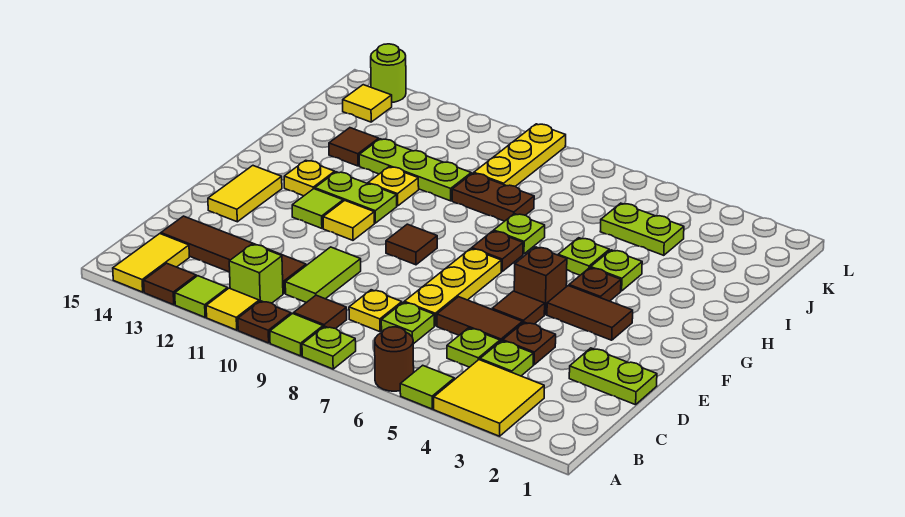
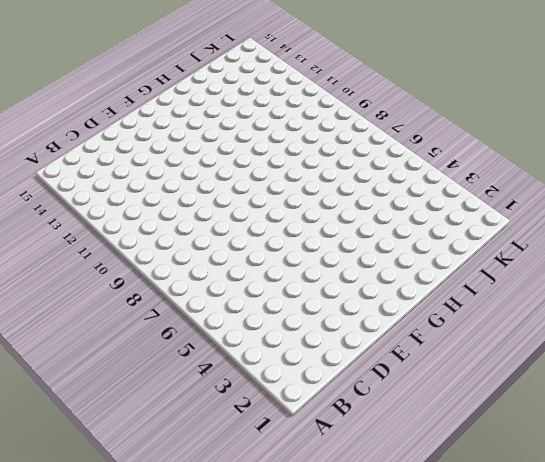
none -> yellow tile A3:B4 level 1
none -> lime tile A5 level 1
none -> brown round brick A6 level 1
none -> lime plate A8 level 1

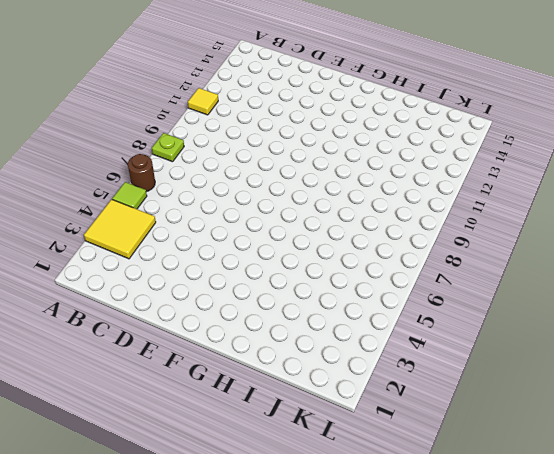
none -> lime tile A9 level 1
none -> brown plate A10 level 1
none -> lime tile A12 level 1
none -> brown tile A13 level 1

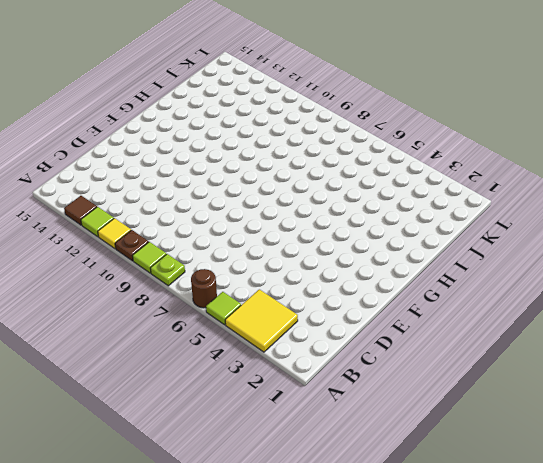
none -> yellow tile A14:B14 level 1
none -> brown tile B9 level 1
none -> lime brick B11 level 1
none -> lime plate C4 level 1

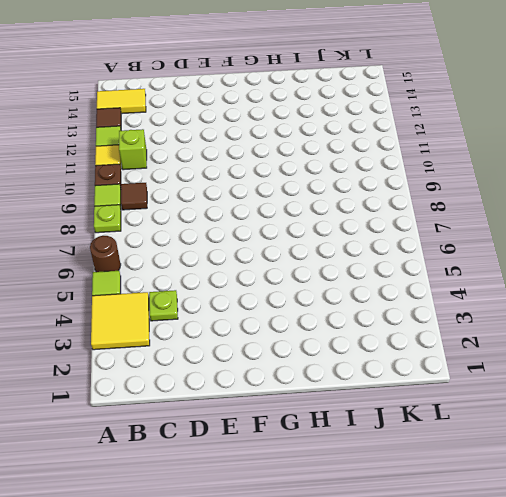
none -> lime plate C5 level 1
none -> lime plate C7 level 1
none -> yellow plate C8 level 1
none -> lime tile C10:D10 level 1

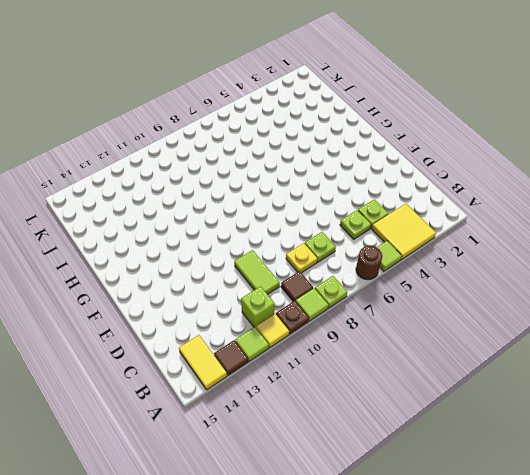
none -> brown tile C11:C14 level 1
none -> lime plate D1:D2 level 1
none -> brown plate D4 level 1
none -> brown tile D5:D6 level 1

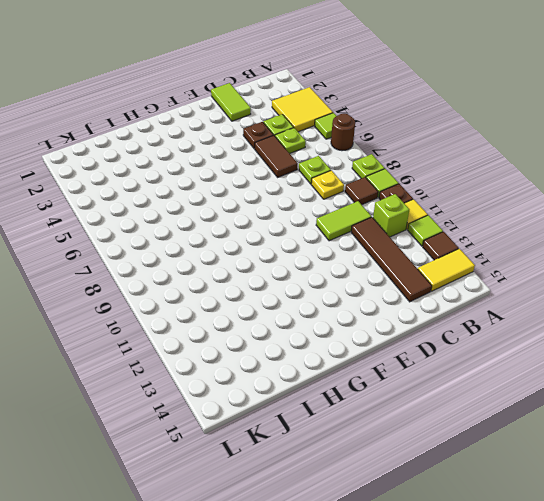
lime tile D1:D2 level 1 -> lime plate D1:D2 level 1
none -> yellow plate D7:F7 level 1
none -> brown tile E5 level 1
none -> yellow tile E14:F14 level 1
none -> brown tile F3:F4 level 1

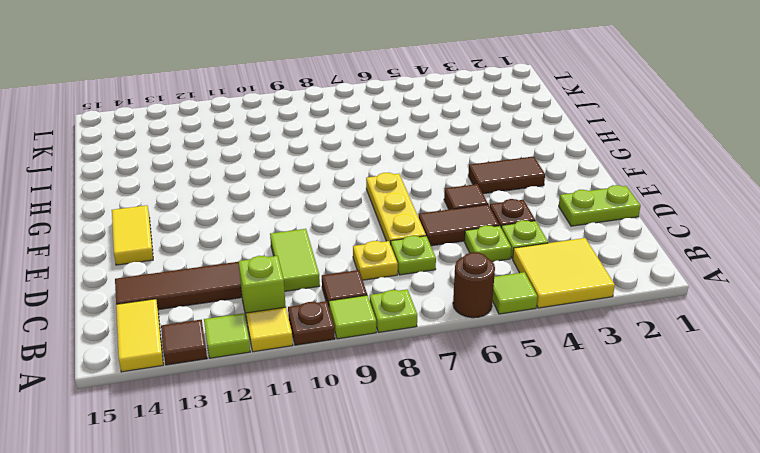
none -> brown brick F5 level 1
none -> brown tile F9 level 1
none -> yellow tile F11 level 1
none -> lime tile F12 level 1

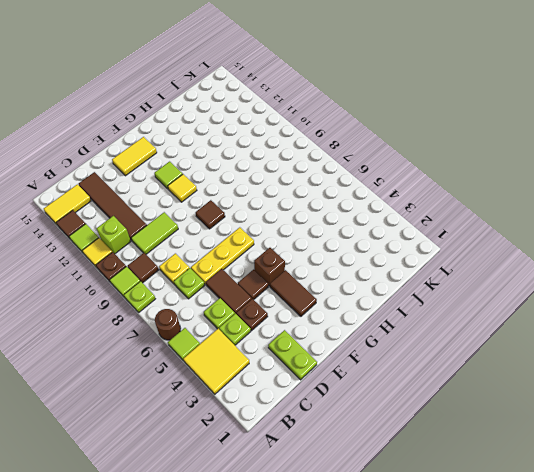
none -> brown plate G4 level 1
none -> brown plate G7 level 1
none -> lime plate G11:G12 level 1
none -> yellow plate G13 level 1

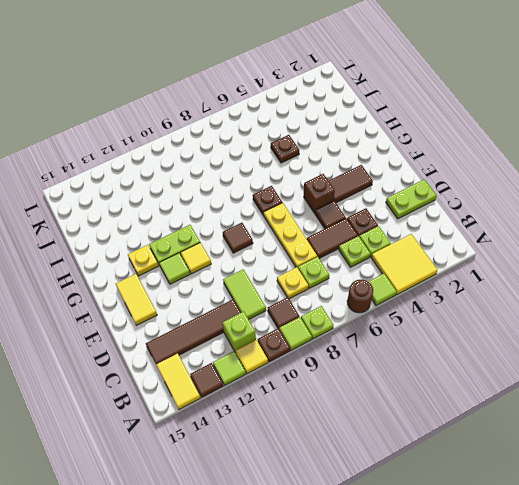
brown plate I5 level 1 -> brown plate G4 level 1
none -> lime plate H4 level 1
none -> lime plate H5 level 1
none -> lime plate H7 level 1
none -> yellow plate H11 level 1

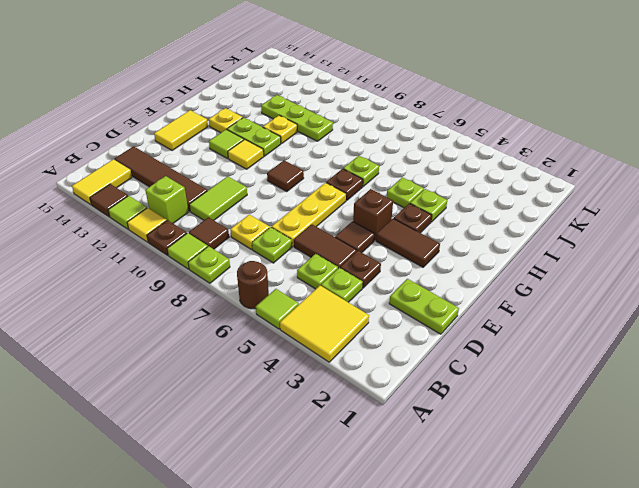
none -> brown plate I8:I9 level 1
none -> brown tile I13 level 1
none -> lime plate J4:J5 level 1
none -> yellow plate J9:L9 level 1

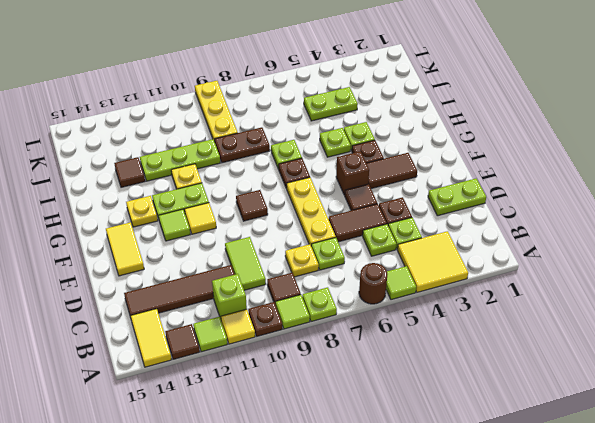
none -> yellow tile K14 level 1
none -> lime round brick L14 level 1

